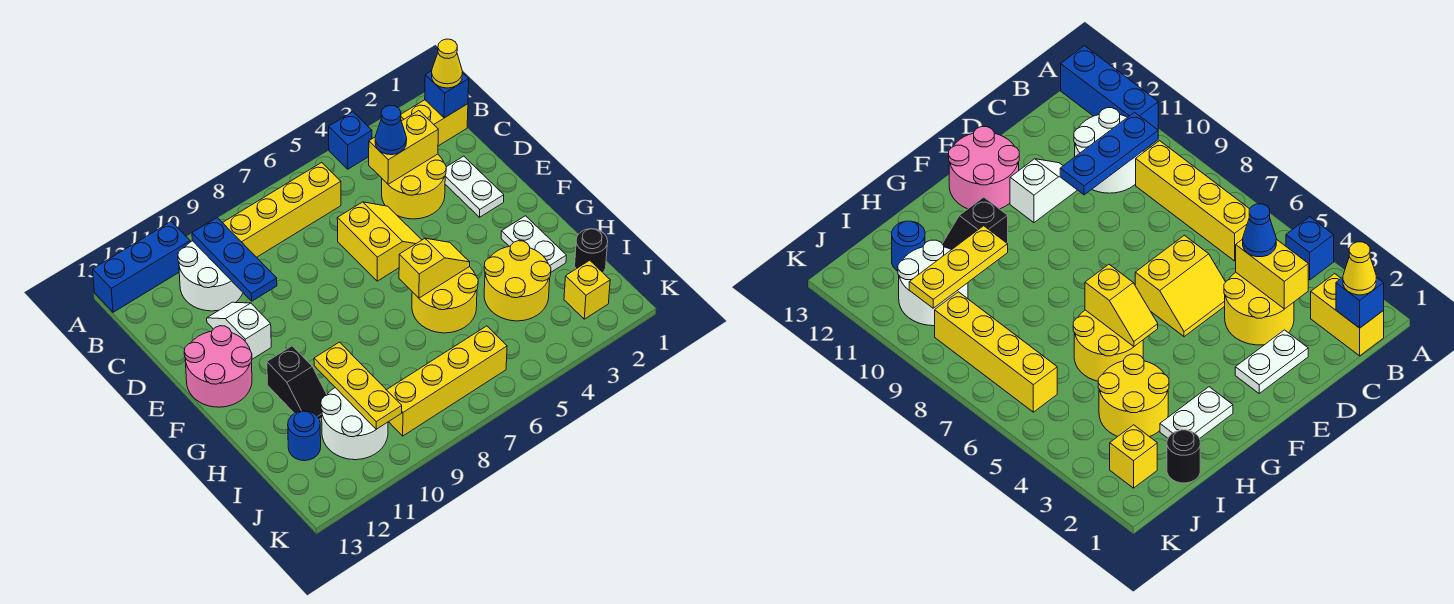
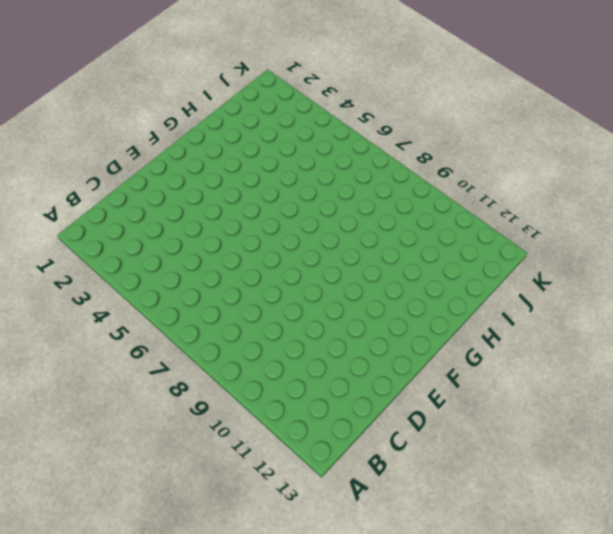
none -> blue brick A4 level 1
none -> blue brick A11:A13 level 1
none -> yellow brick B1:B2 level 1

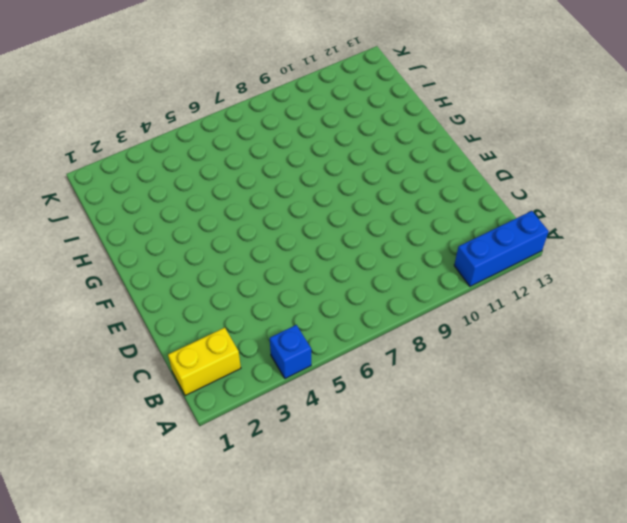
none -> yellow brick B6:B9 level 1
none -> white round brick B10:C11 level 1
none -> yellow round brick C3:D4 level 1

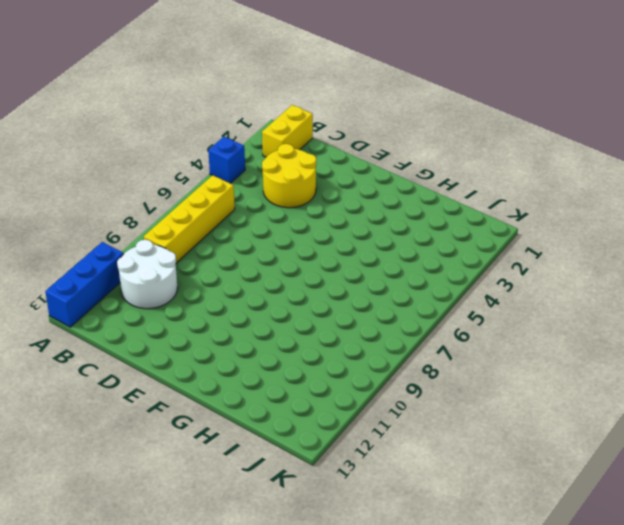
none -> white plate D2:E2 level 1
none -> yellow slope D5:E6 level 1 top 6
none -> white slope D11:E11 level 1 top E

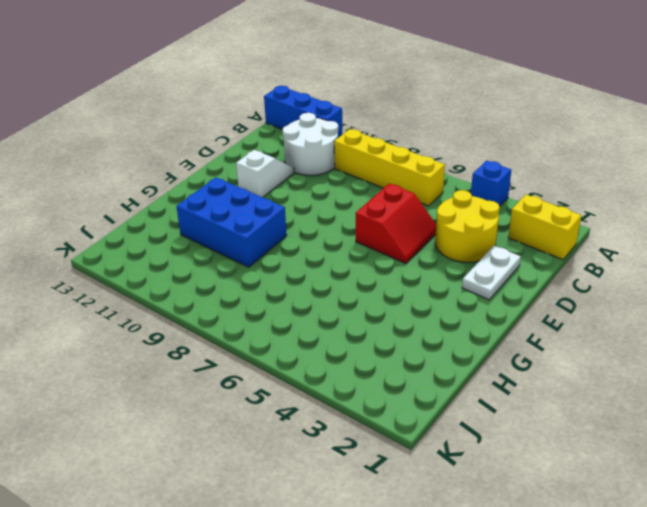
red slope D5:E6 level 1 top 6 -> yellow slope D5:E6 level 1 top 6
blue brick G9:H11 level 1 -> black slope G11:H11 level 1 top G
none -> pink round brick E12:F13 level 1
none -> white plate G2:H2 level 1
none -> yellow round brick G5:H6 level 1

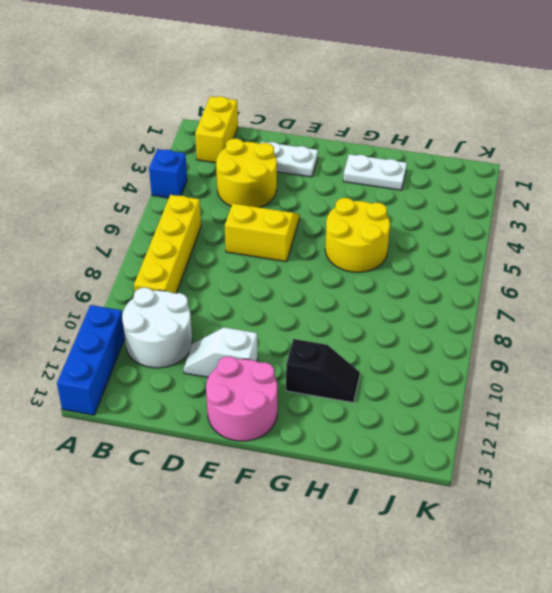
none -> yellow round brick H3:I4 level 1
none -> black round brick I1 level 1
none -> white round brick I10:J11 level 1

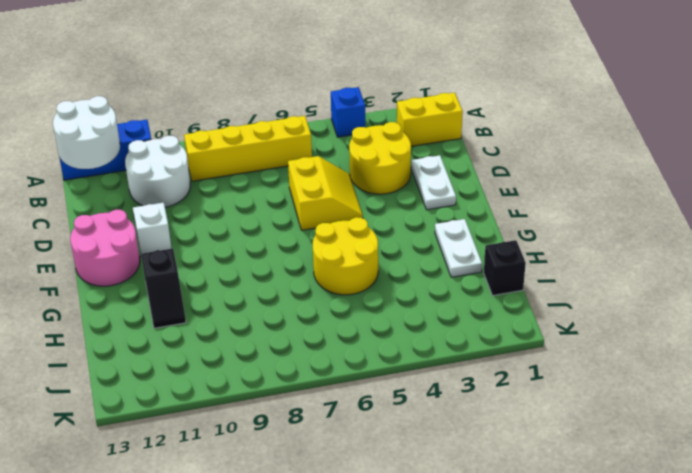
white round brick A12:B13 level 2 -> white round brick I10:J11 level 1
black brick I1 level 1 -> black round brick I1 level 1
none -> yellow round brick H3:I4 level 1
none -> blue round brick I12 level 1
none -> yellow brick J2 level 1

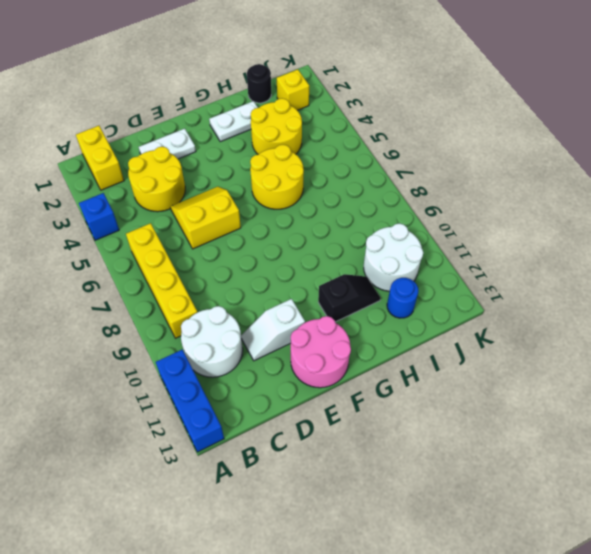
none -> yellow brick J6:J9 level 1
none -> blue brick B1 level 2
none -> blue plate B10:D10 level 2

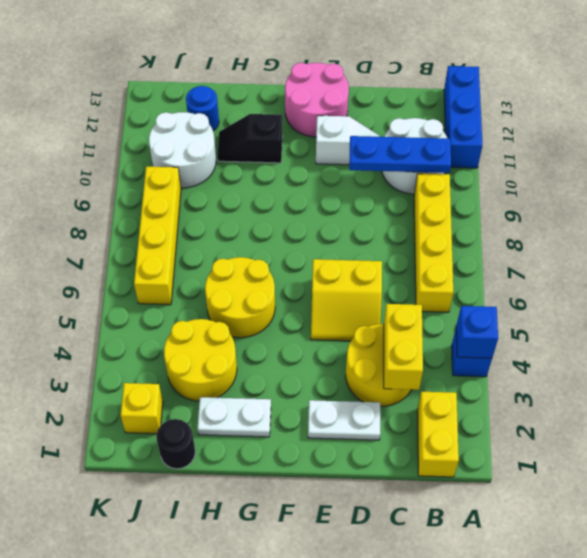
blue brick A4 level 2 -> blue brick B1 level 2
none -> yellow slope G5:G6 level 2 top 6
none -> yellow plate H10:J10 level 2
none -> yellow cone B1 level 3

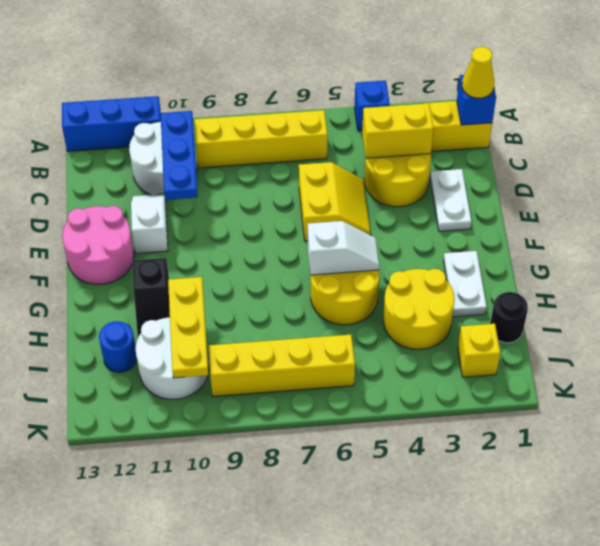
white slope G5:G6 level 2 top 6 -> yellow slope G5:G6 level 2 top 6
none -> blue cone C4 level 3

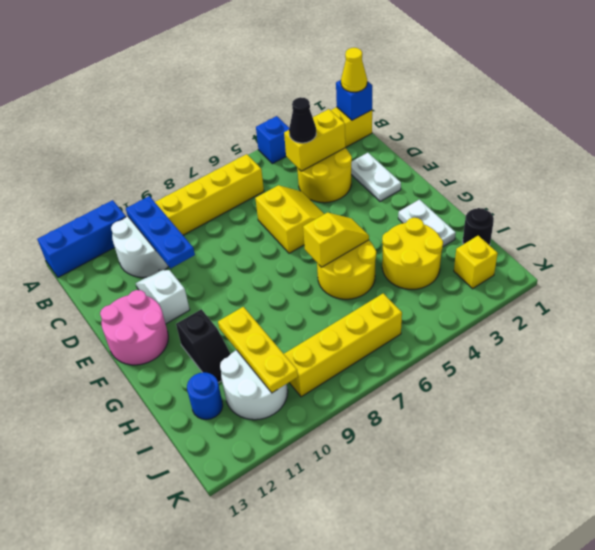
black cone C4 level 3 -> blue cone C4 level 3

